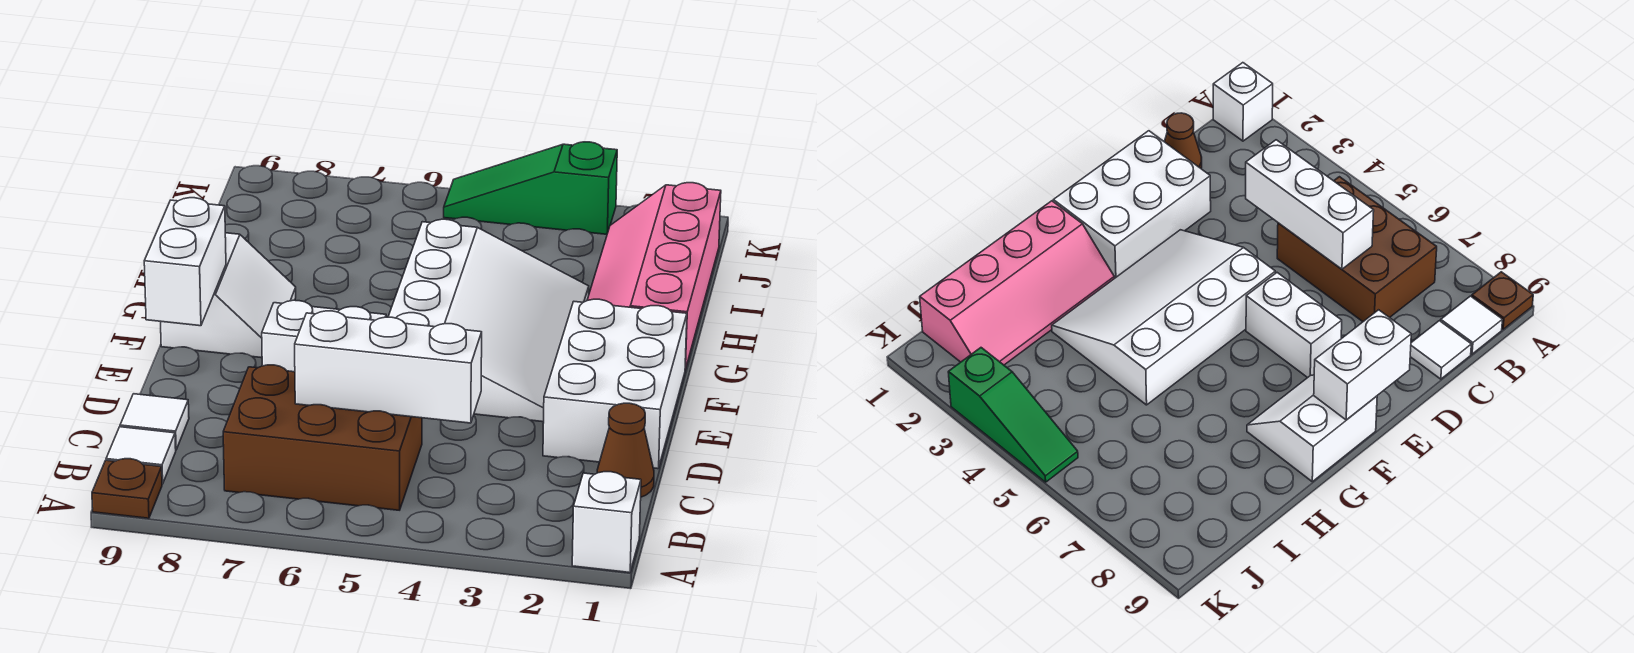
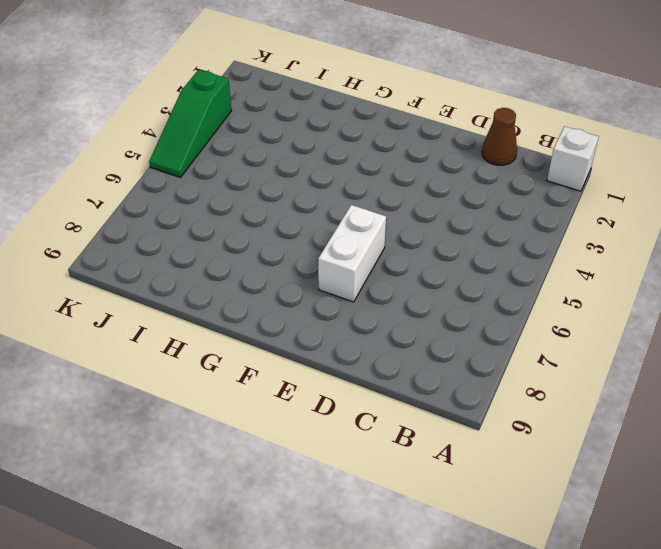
none -> brown plate A9 level 1
none -> brown brick B5:C7 level 1
none -> white tile B9 level 1

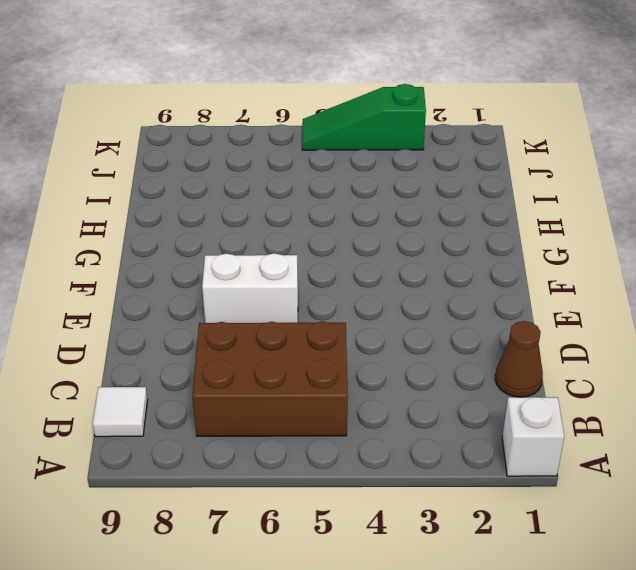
none -> brown plate A9 level 1
none -> white tile C9 level 1
none -> white brick D1:F2 level 1

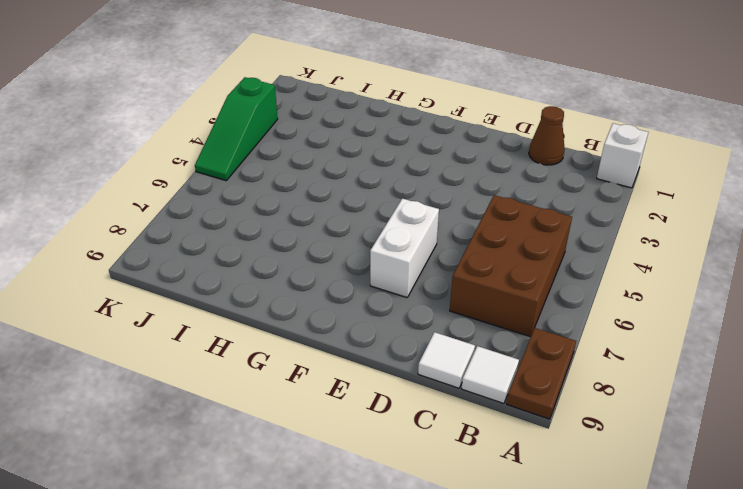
brown plate A8:A9 level 1 -> brown plate A9 level 1
none -> white brick D1:F2 level 1
none -> white slope E3:H5 level 1 top 5
none -> white slope F8:G9 level 1 top 9

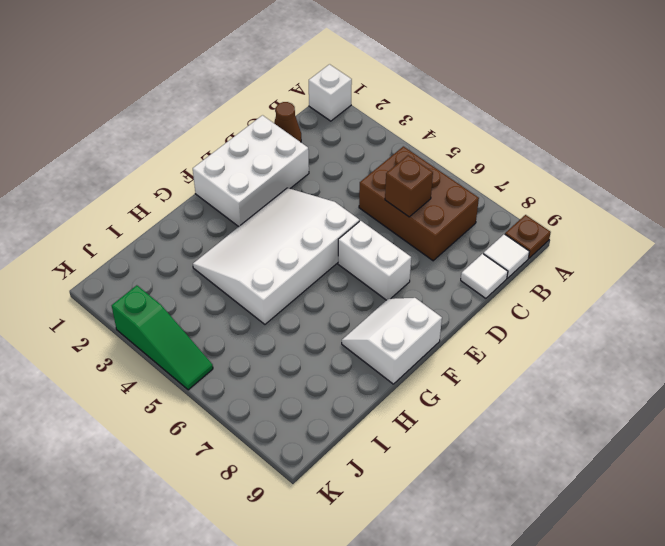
brown brick C6 level 2 -> white brick C4:C6 level 2
none -> pink slope G1:J2 level 1 top 1
none -> white brick E9:F9 level 2

